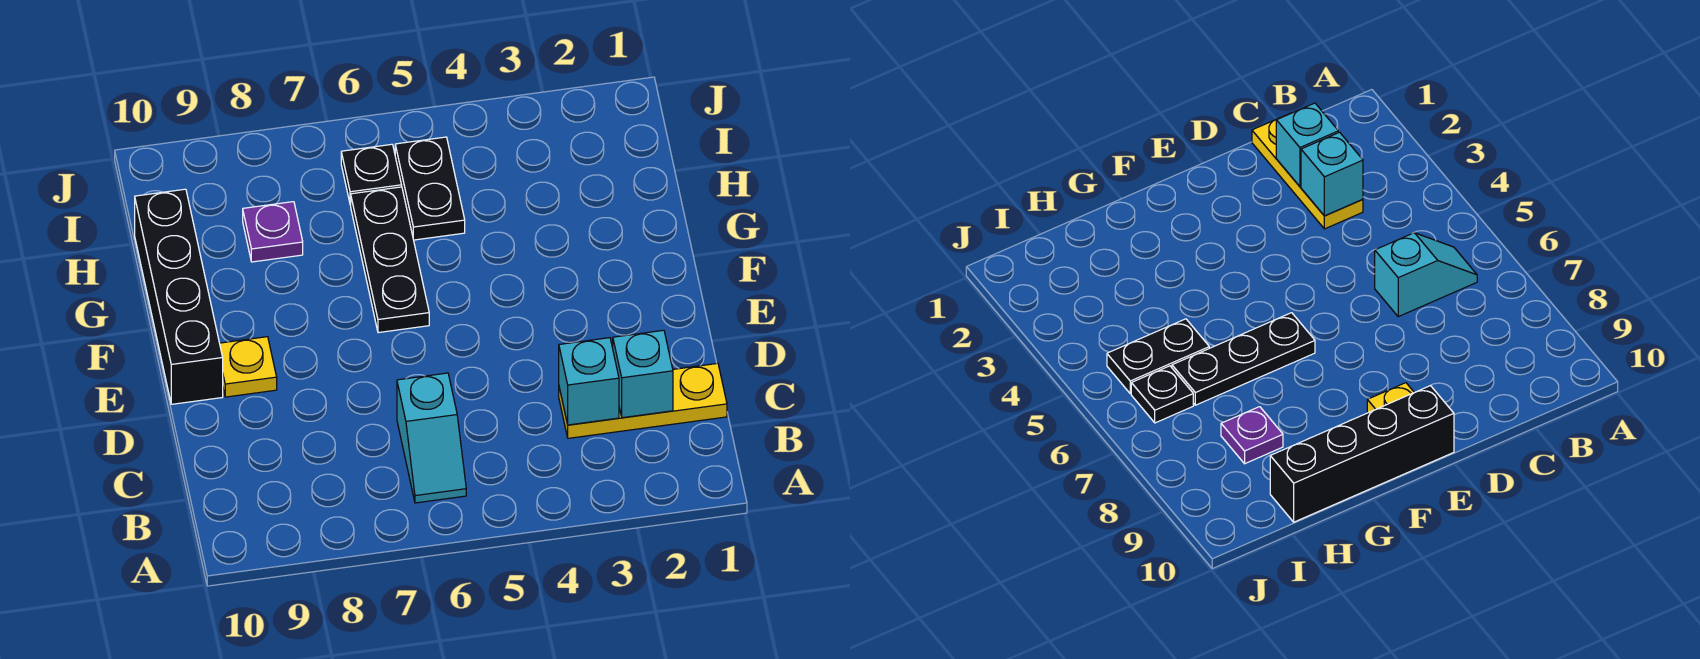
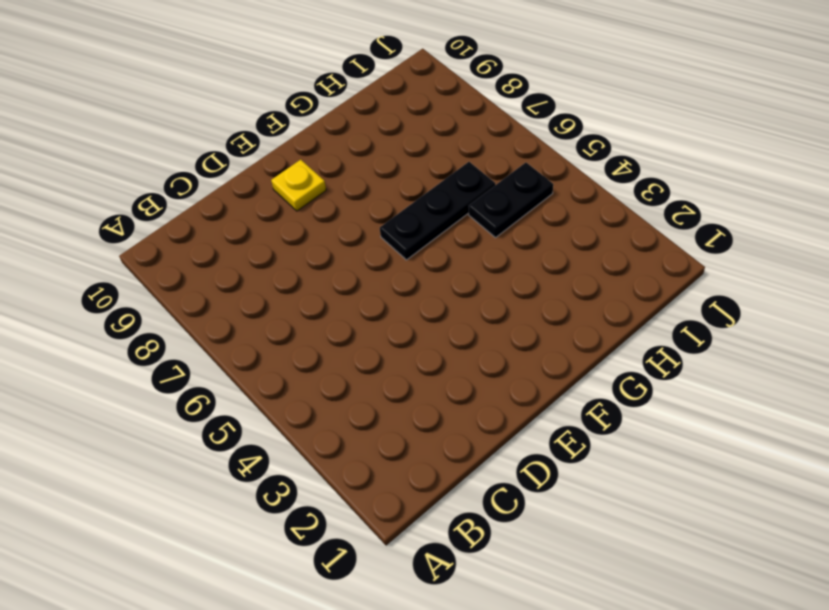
none -> cyan slope B6:C6 level 1 top C
none -> yellow plate C1:C3 level 1

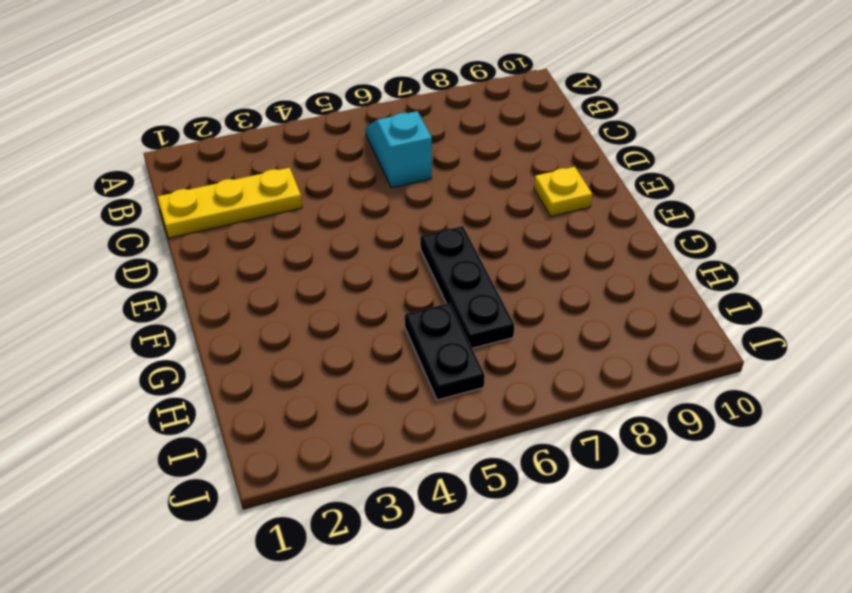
none -> black brick E10:H10 level 1
none -> purple plate H8 level 1

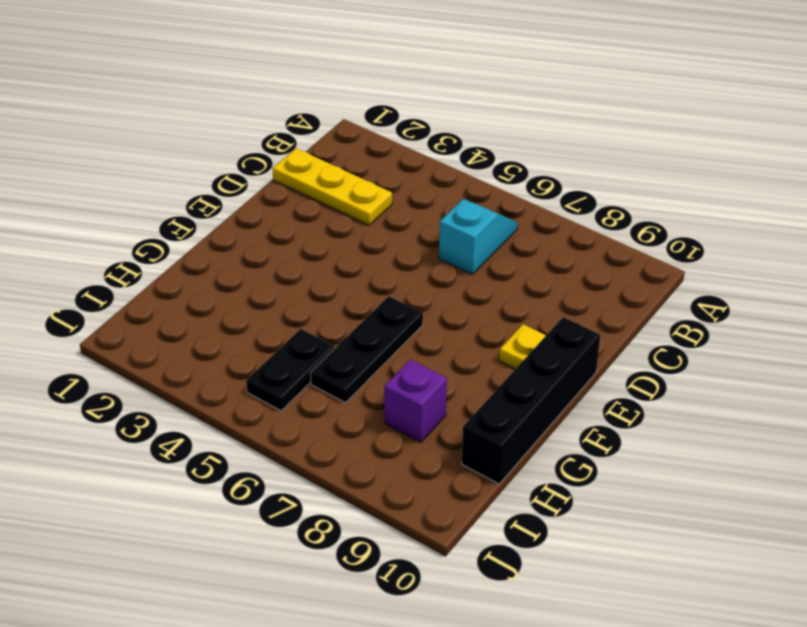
purple brick H8 level 1 -> purple plate H8 level 1
none -> black plate I6 level 1
none -> cyan brick C2 level 2

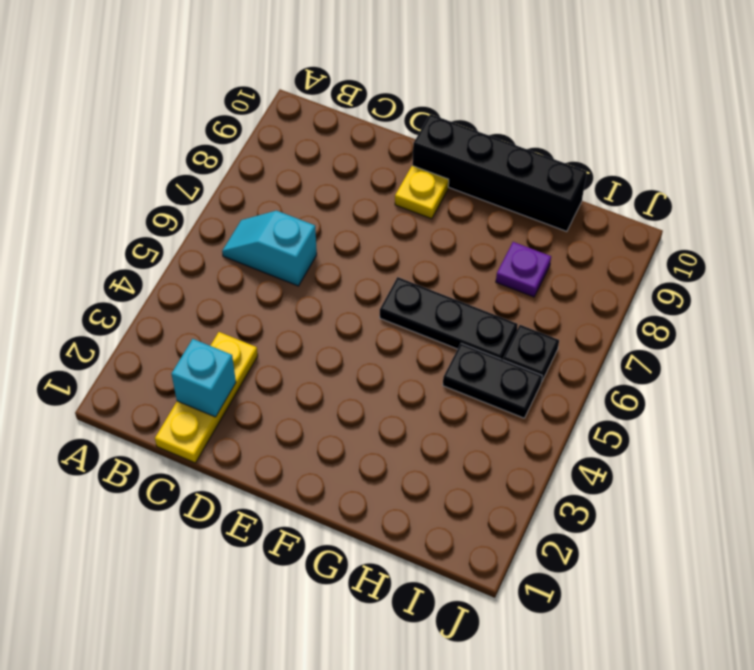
none -> cyan brick C3 level 2

